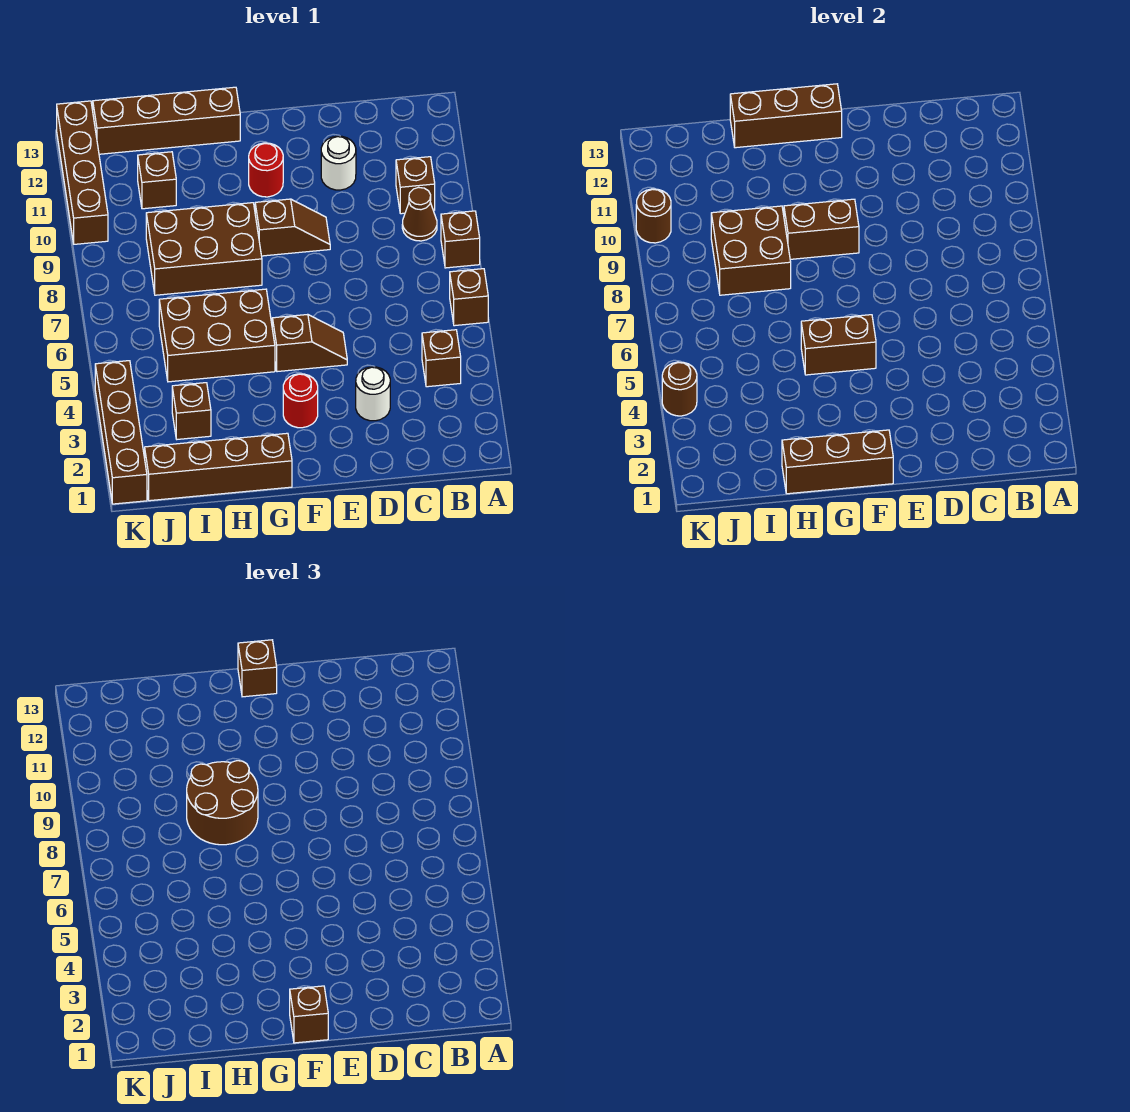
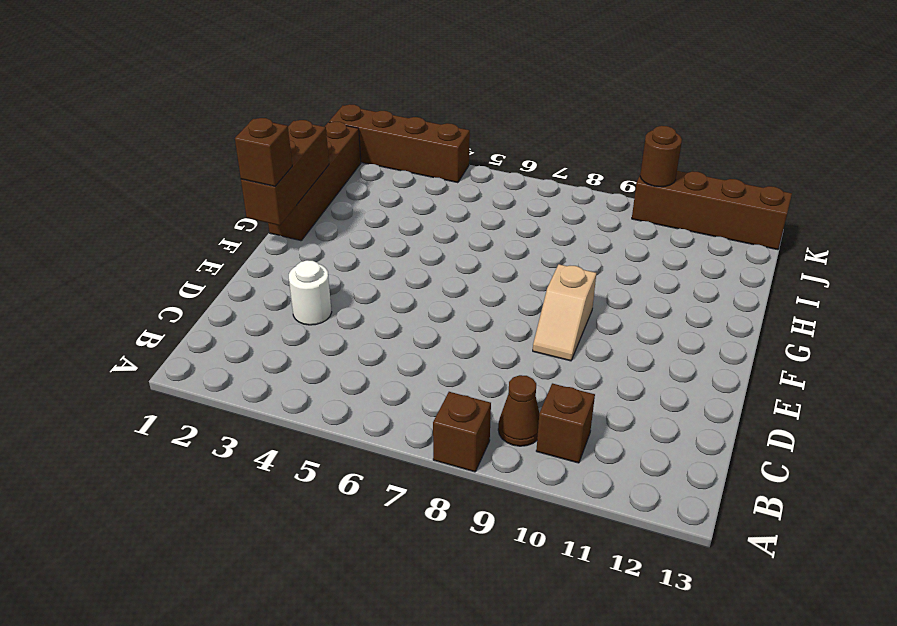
tan slope E9:F9 level 1 top F -> brown slope E9:F9 level 1 top F
none -> brown brick A6 level 1
none -> brown brick B4 level 1
none -> white round brick D11 level 1

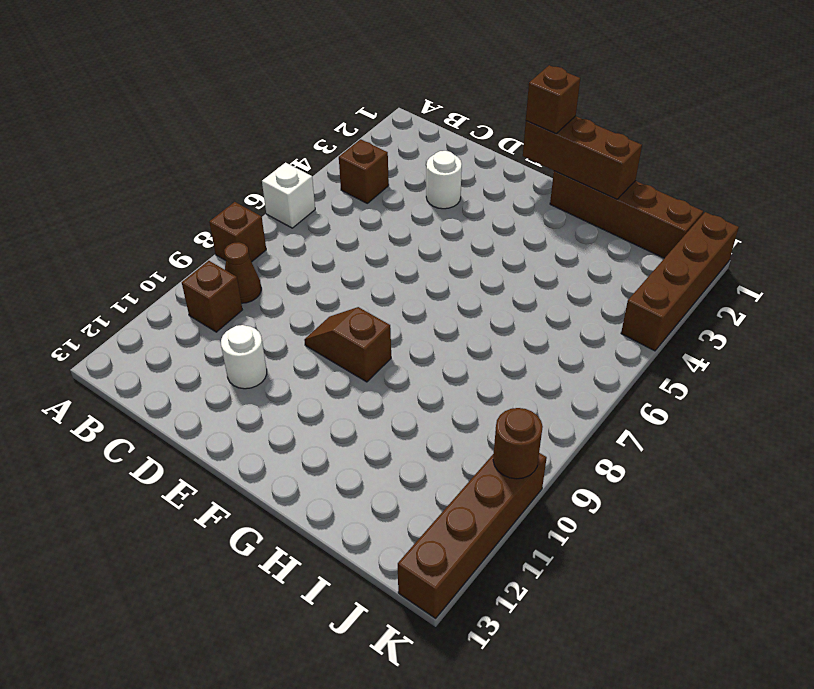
white brick A6 level 1 -> brown brick A6 level 1
none -> brown slope E5:F5 level 1 top F
none -> red round brick F3 level 1
none -> red round brick F11 level 1

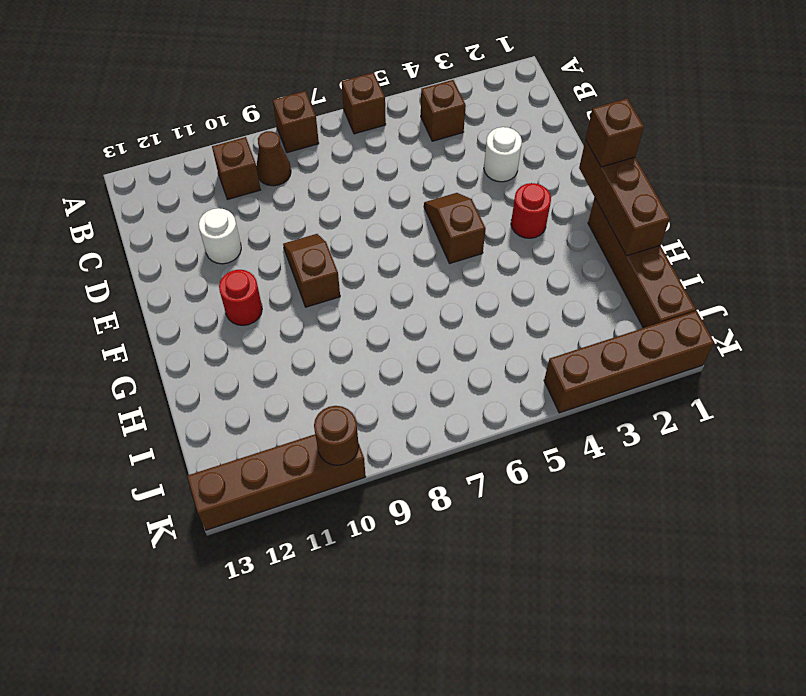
none -> brown brick G5:I6 level 1
none -> brown brick G8:I9 level 1
none -> brown brick G13:J13 level 1

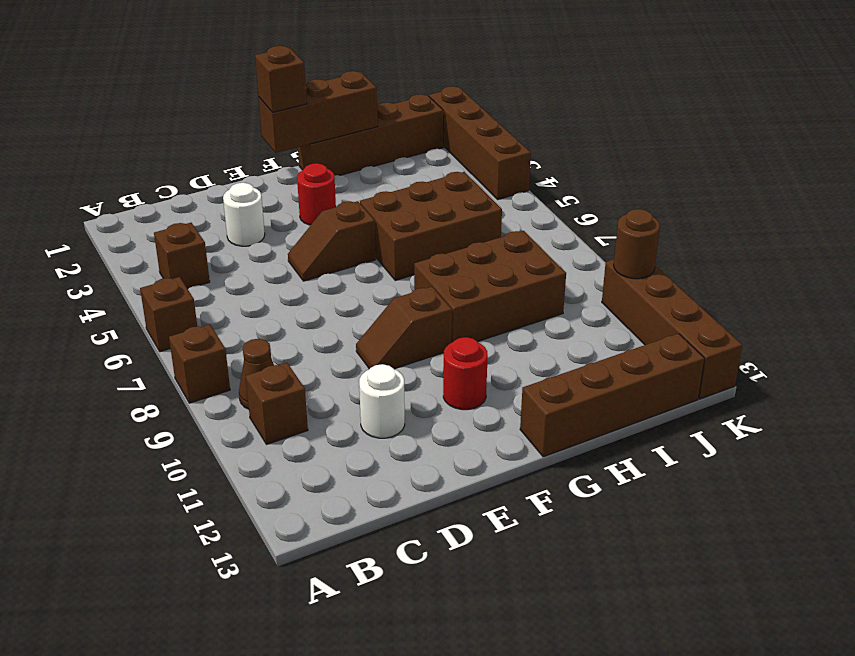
none -> brown brick I3 level 1
none -> brown brick I11 level 1
none -> brown brick F5:G5 level 2

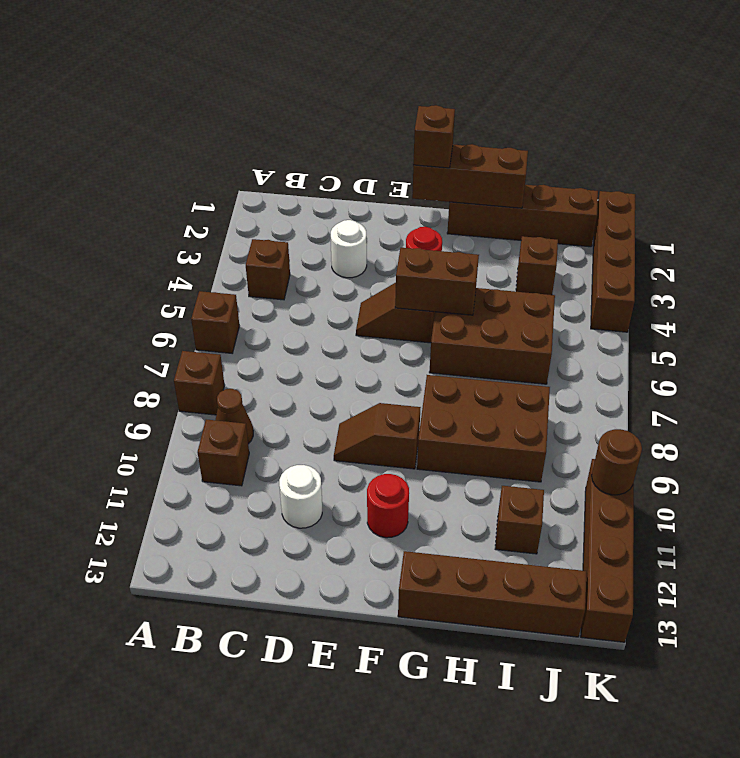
none -> brown brick F9:G9 level 2
none -> brown brick F13:H13 level 2
none -> brown brick H8:I9 level 2

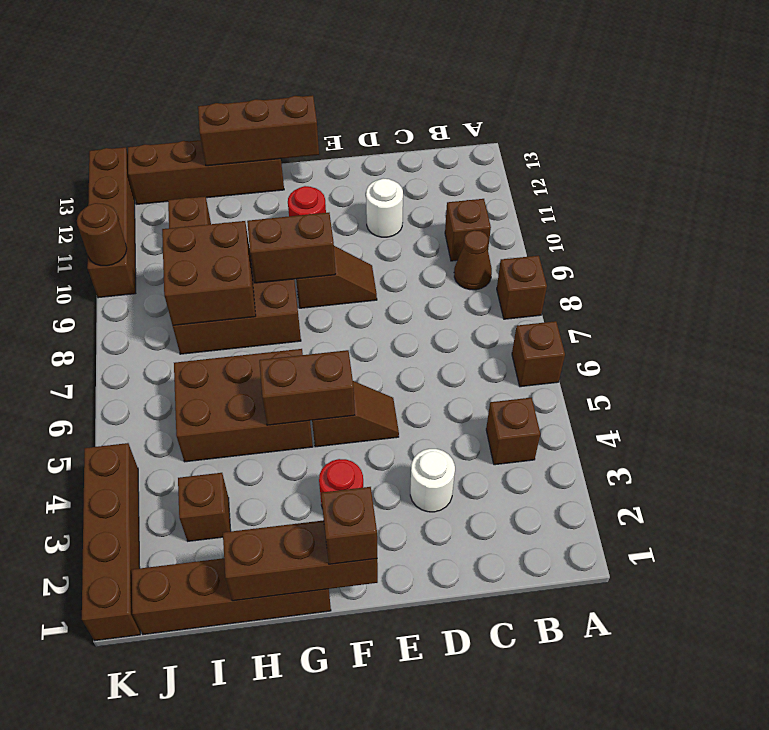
none -> brown round brick K4 level 2
none -> brown brick F13 level 3
none -> brown round brick G8:H9 level 3

